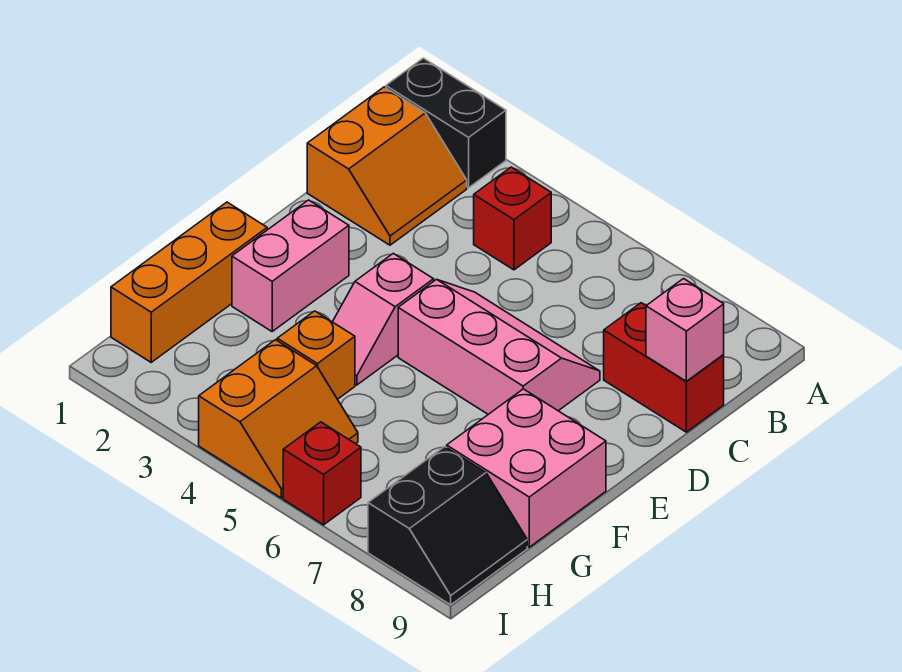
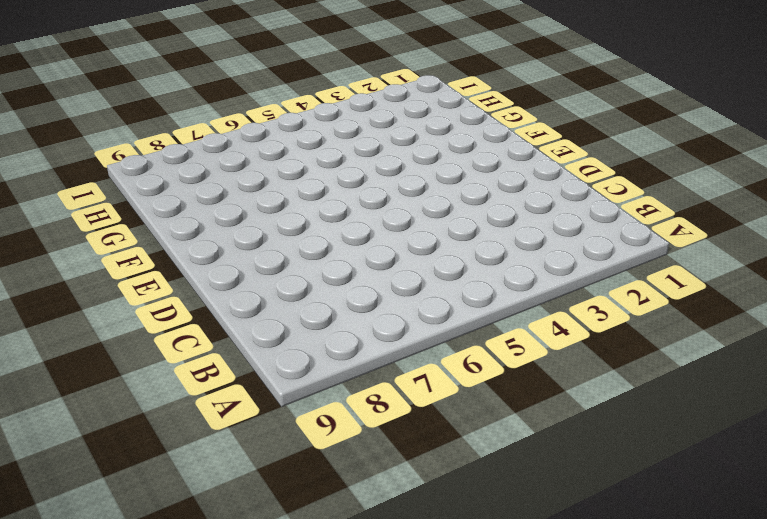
none -> black brick A1:A2 level 1
none -> orange slope B1:C2 level 1 top 1
none -> red brick B4 level 1

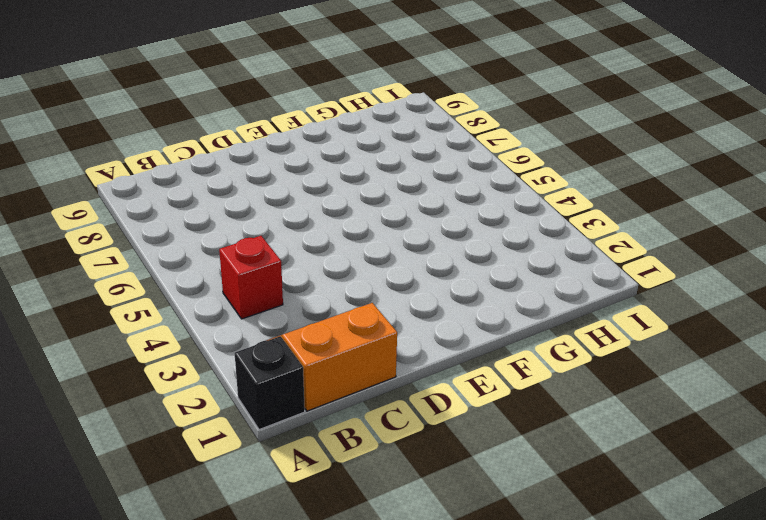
black brick A1 level 1 -> black brick A1:A2 level 1
none -> red brick C8:C9 level 1
none -> pink slope D5:E7 level 1 top E
none -> pink brick E2:F2 level 1

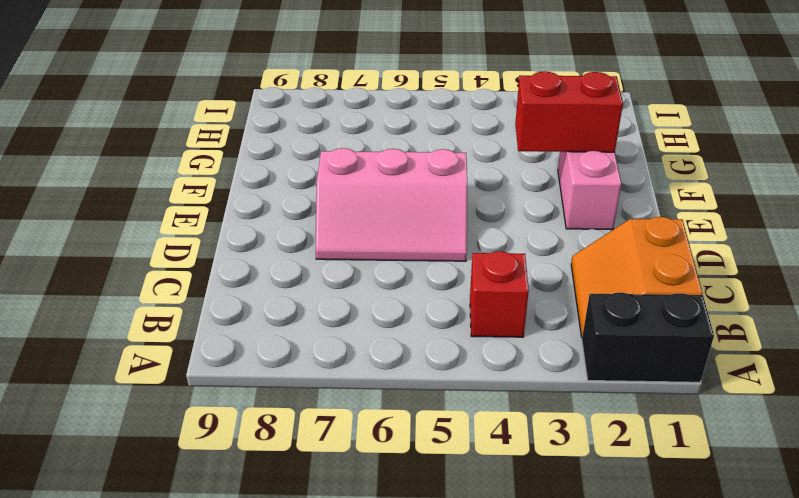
red brick F2:F3 level 2 -> red brick C8:C9 level 1
none -> pink slope E4:F4 level 1 top E
none -> orange brick F1:H1 level 1
none -> pink brick F8:G9 level 1

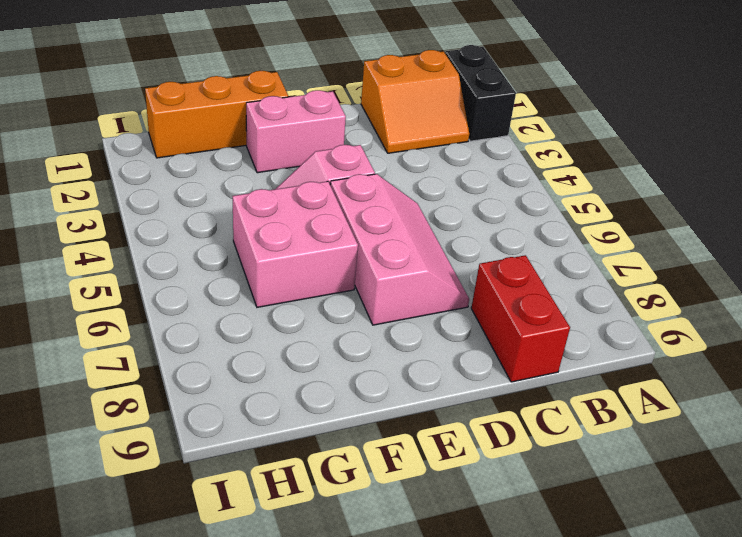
pink brick F5:G6 level 1 -> pink brick F8:G9 level 1
none -> red brick B4 level 1
none -> orange brick G4 level 1
none -> orange slope H4:I5 level 1 top 4

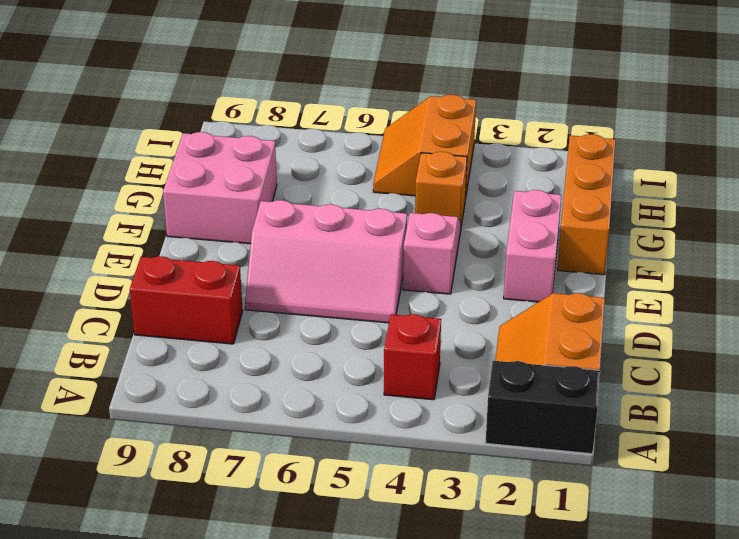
none -> black slope H8:I9 level 1 top 8
none -> red brick I6 level 1
none -> pink brick C9 level 2

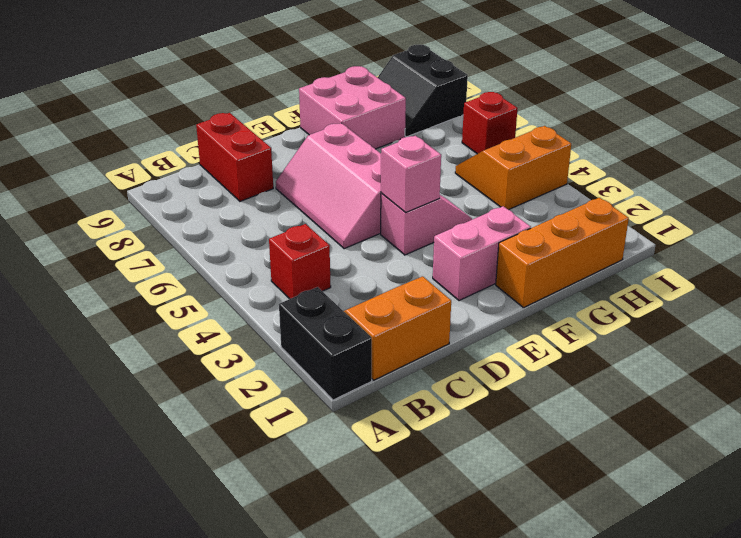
pink brick E4 level 2 -> pink brick C9 level 2
black slope H8:I9 level 1 top I -> black slope H8:I9 level 1 top 8
none -> orange brick G4 level 1

